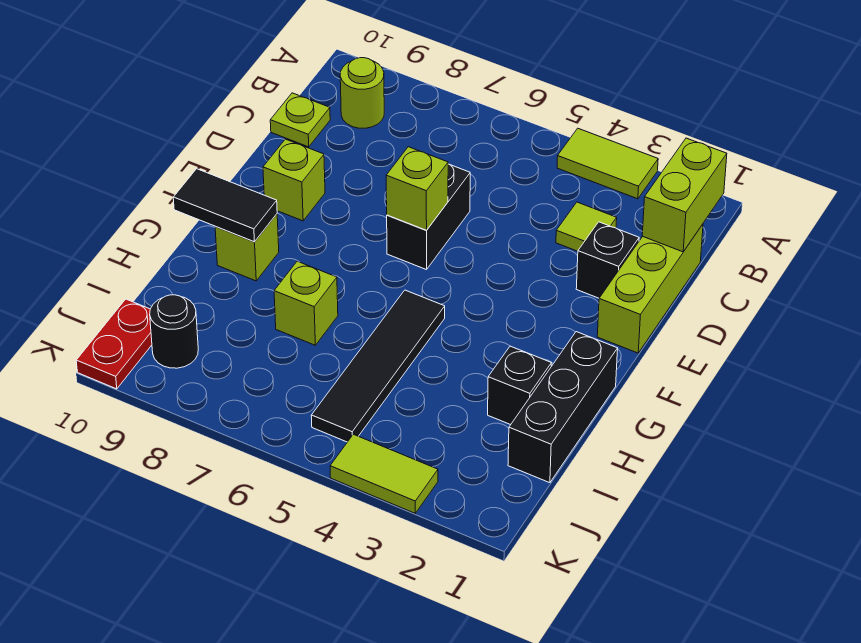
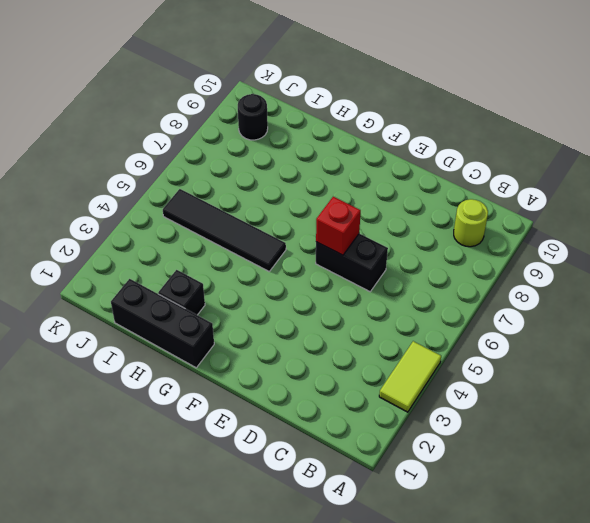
red brick E6 level 2 -> lime brick E6 level 2
none -> lime brick C1:E1 level 1
none -> lime tile C3 level 1
none -> lime plate C10 level 1

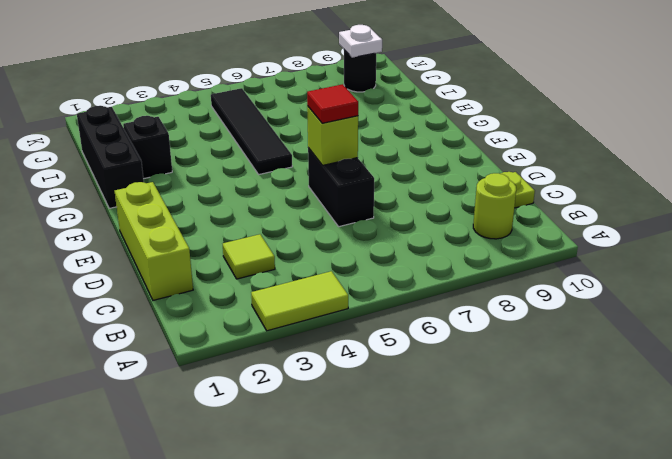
red tile E6 level 3 -> none
white plate J9 level 2 -> none
none -> black brick D2 level 1
none -> lime brick E9 level 1
none -> lime brick G9 level 1

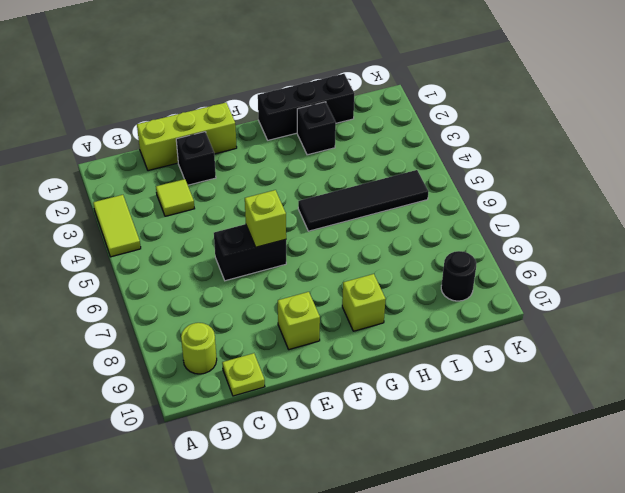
none -> lime brick H7 level 1
none -> red plate J10:K10 level 1
none -> lime tile K3:K4 level 1

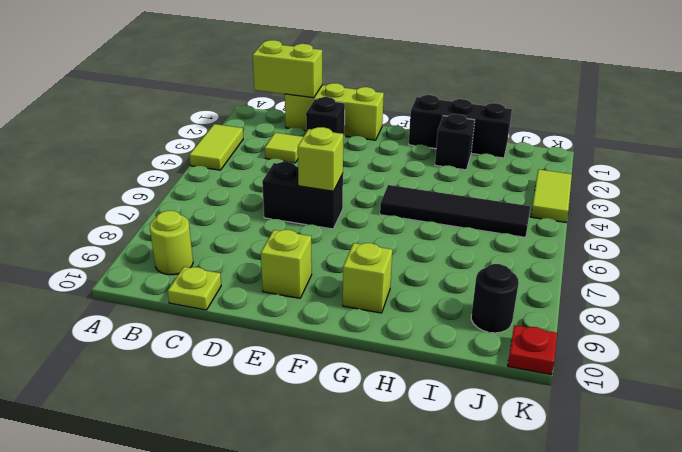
red plate K10 level 1 -> red plate J10:K10 level 1
none -> lime brick H7 level 1
none -> black tile G9:G10 level 2

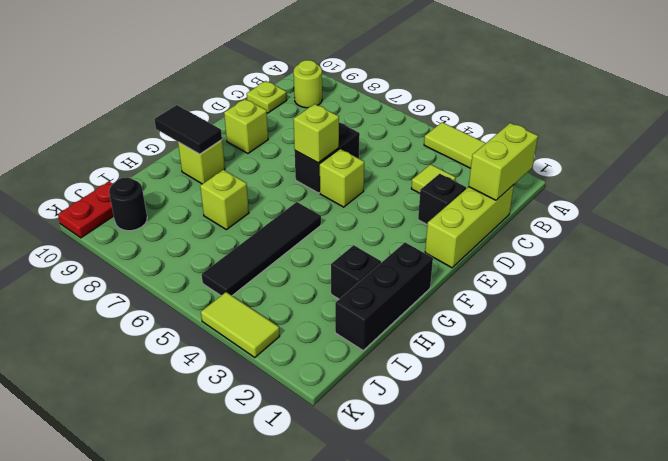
lime brick E5 level 1 -> none

